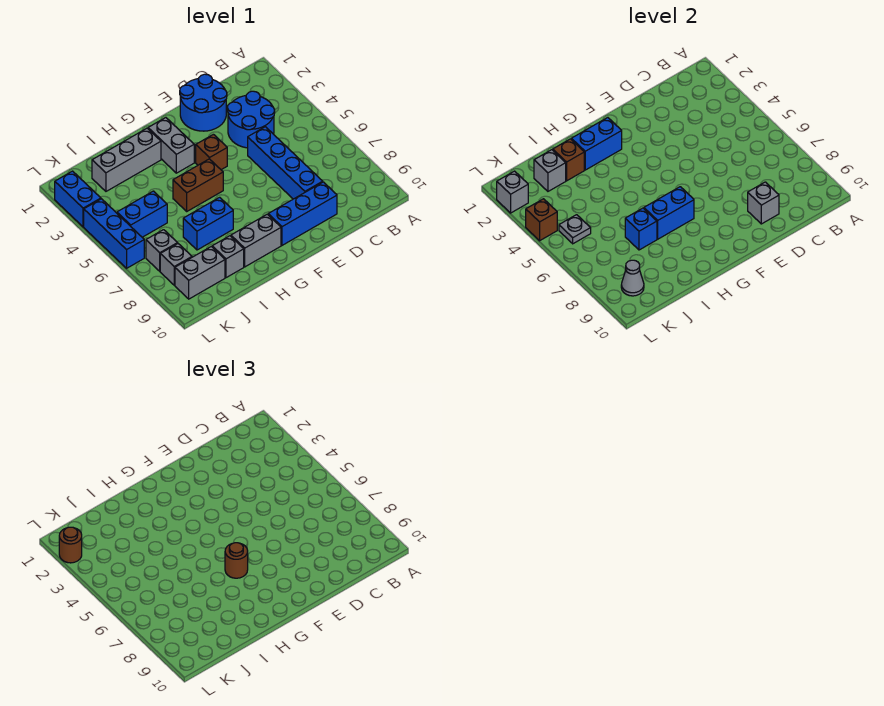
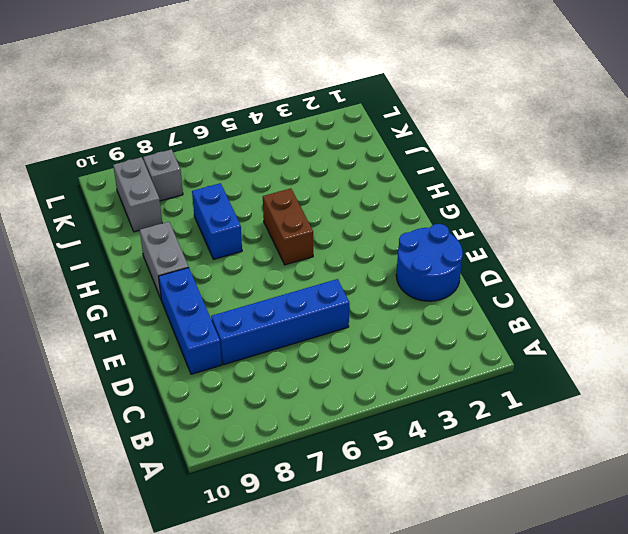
none -> blue round brick C3:D4 level 1
none -> brown brick F4 level 1
none -> grey brick G2:G3 level 1

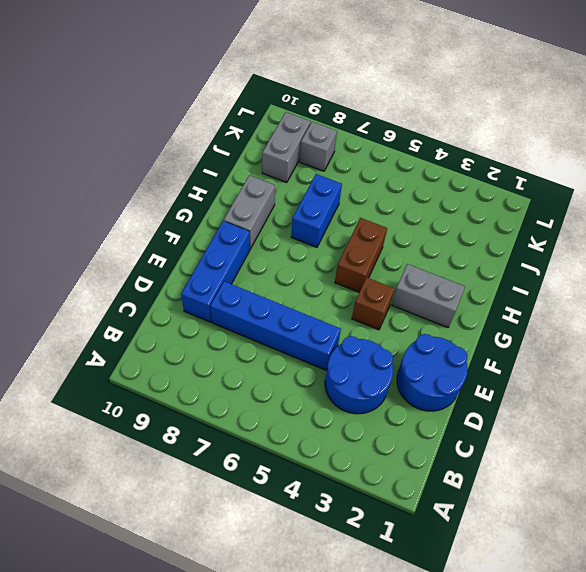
none -> grey brick H2:J2 level 1
none -> grey brick I9 level 1
none -> blue brick J5:K5 level 1

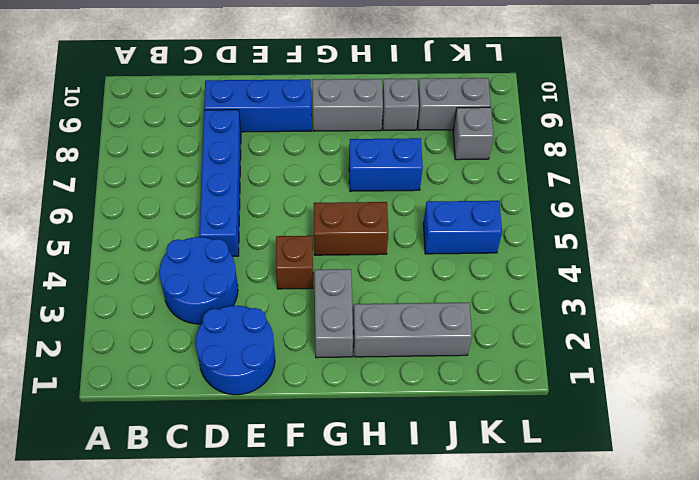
none -> grey brick K7 level 1
none -> blue brick L2:L3 level 1
none -> blue brick L4:L6 level 1

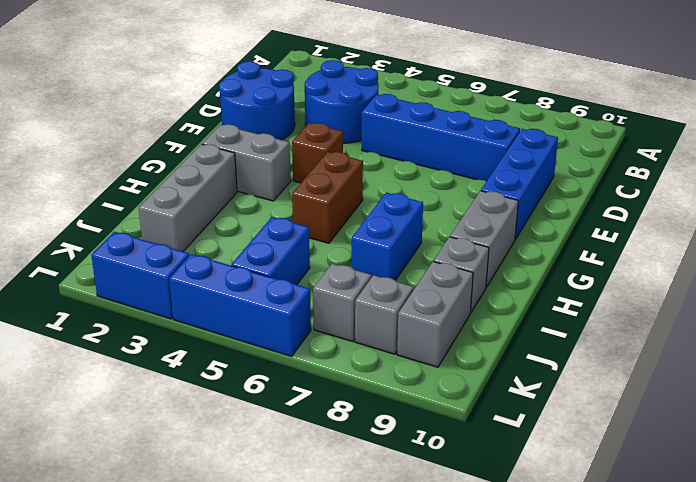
none -> grey brick D9 level 2
none -> blue brick G2:H2 level 2
none -> blue brick G7:H7 level 2

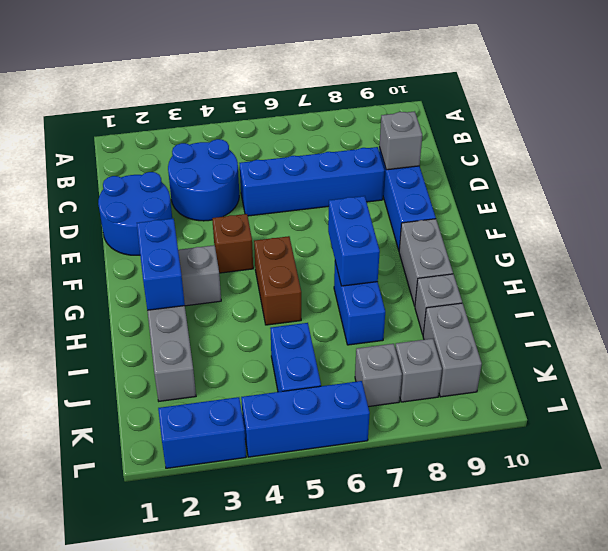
none -> brown brick I2 level 2
none -> blue brick I7 level 2
none -> grey brick J2 level 2

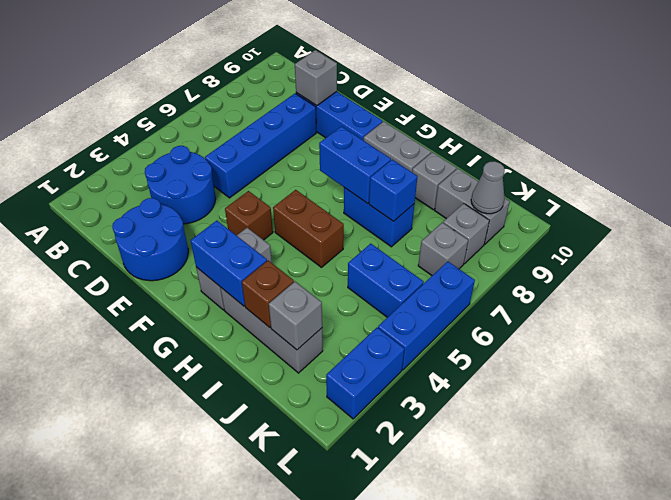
none -> grey plate K5 level 2
none -> grey brick L2 level 2
none -> brown brick L4 level 2

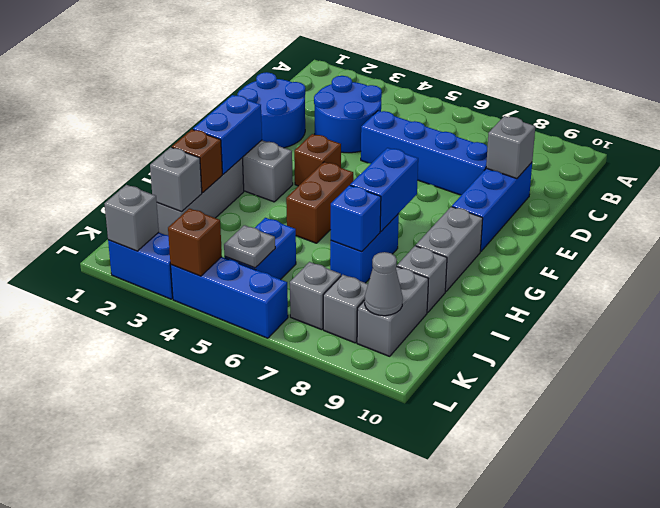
none -> brown round brick G7 level 3
none -> brown round brick L2 level 3

